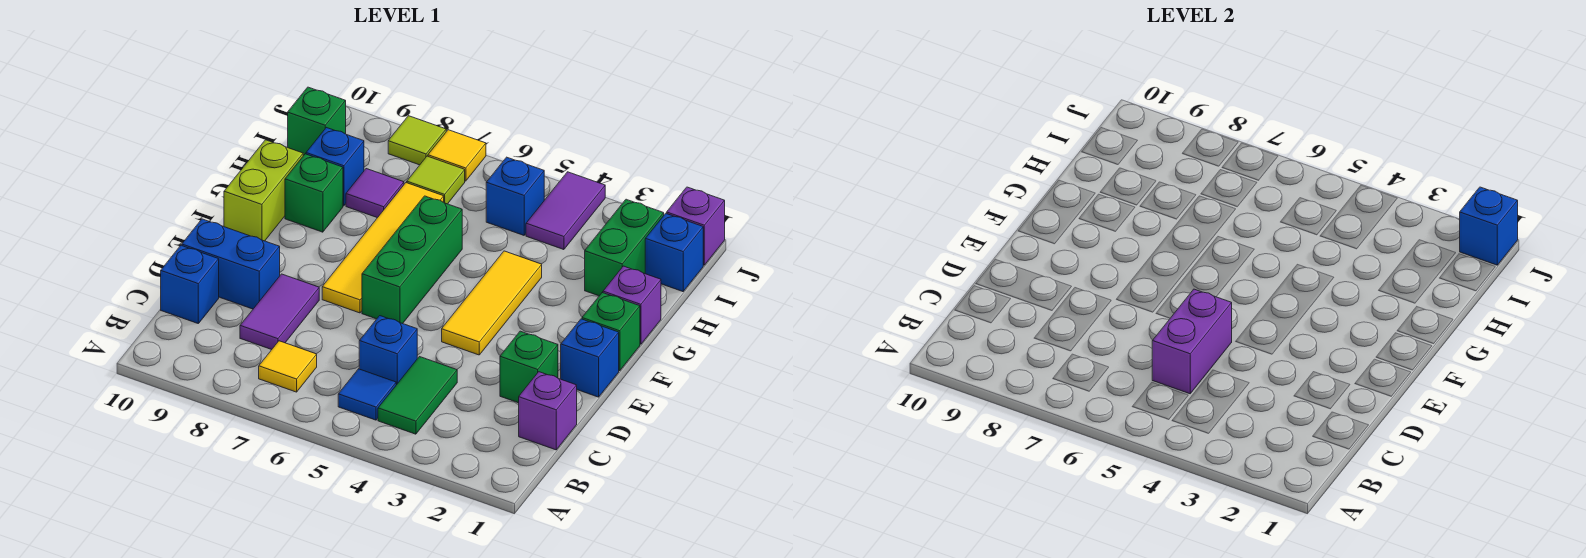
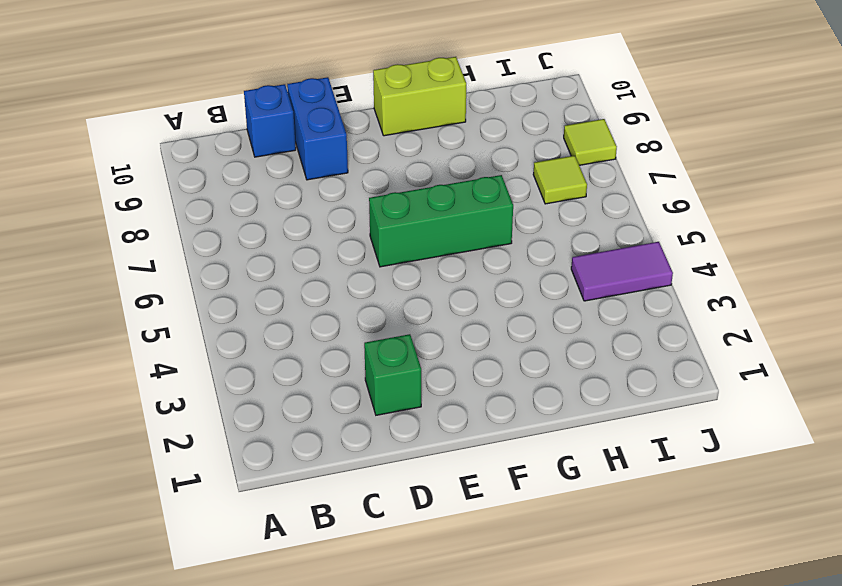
none -> green tile B4:C4 level 1
none -> blue tile B5 level 1
none -> yellow tile B7 level 1
none -> purple brick C1 level 1

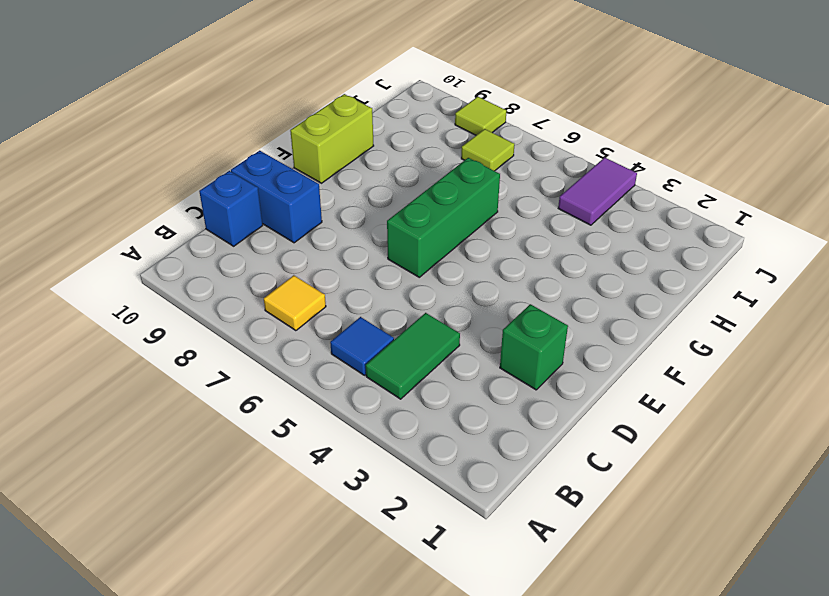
none -> purple brick C1 level 1
none -> blue brick C5 level 1
none -> purple tile C8:D8 level 1
none -> blue brick E1 level 1

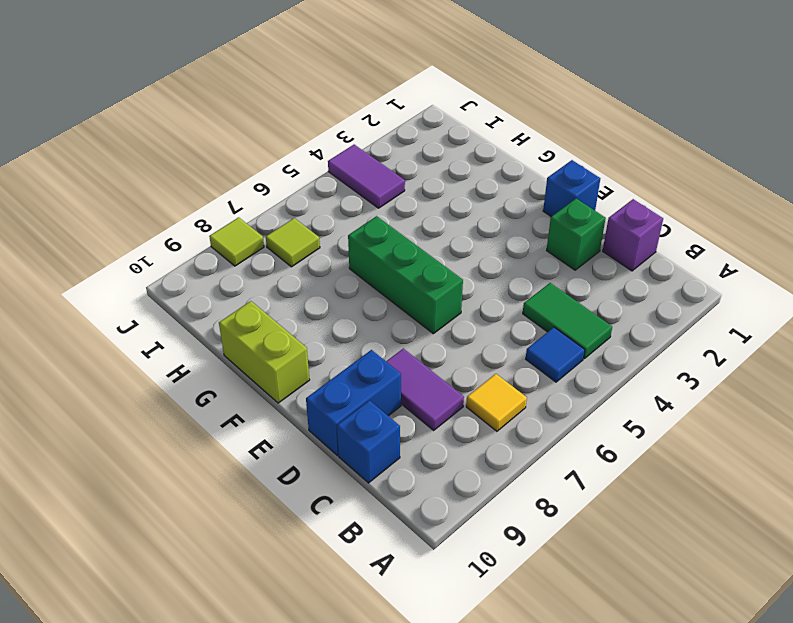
none -> blue brick C5 level 1
none -> yellow tile E4:G4 level 1
none -> yellow tile E7:H7 level 1
none -> green brick F1 level 1

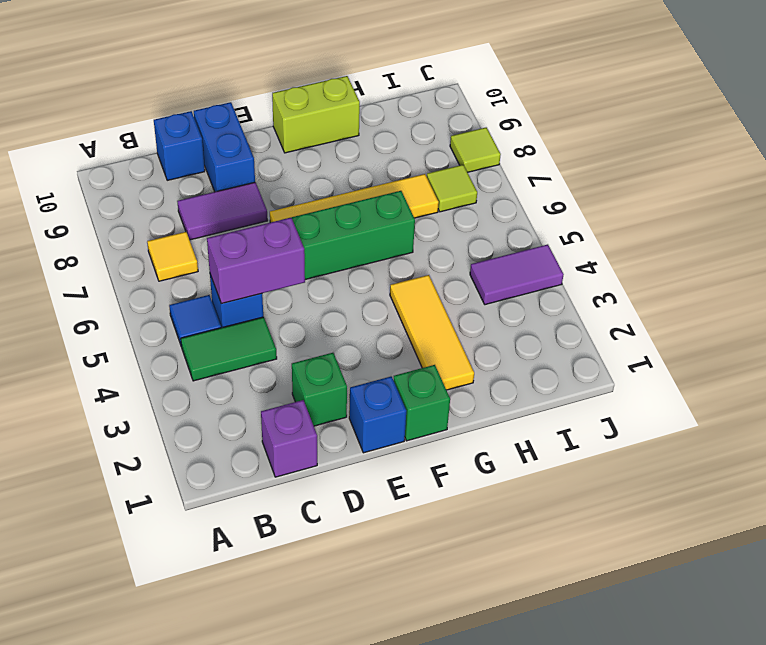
yellow tile G2:G4 level 1 -> yellow tile E4:G4 level 1
none -> purple brick G1 level 1
none -> green brick G9 level 1
none -> green brick H2:I2 level 1
none -> purple tile H8 level 1

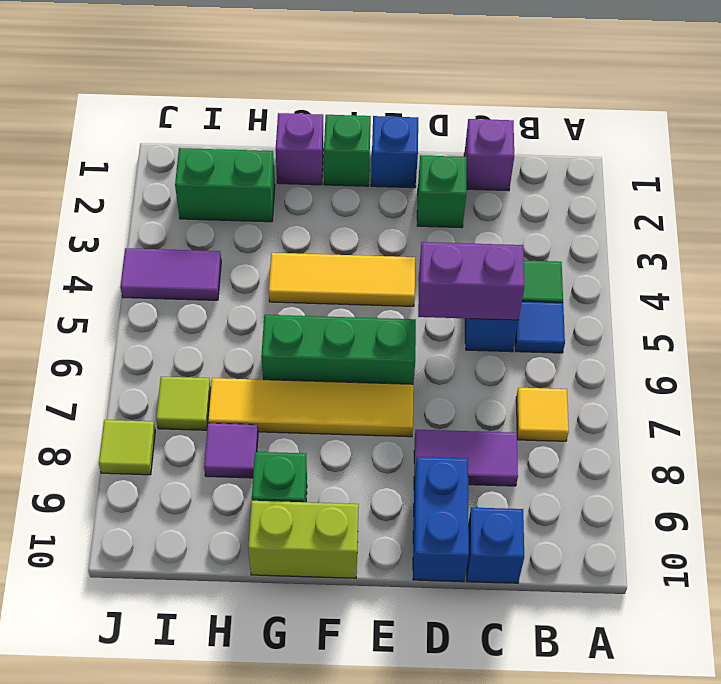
none -> blue brick H9 level 1
none -> blue brick I1 level 1
none -> blue brick I5 level 1
none -> green brick I10 level 1

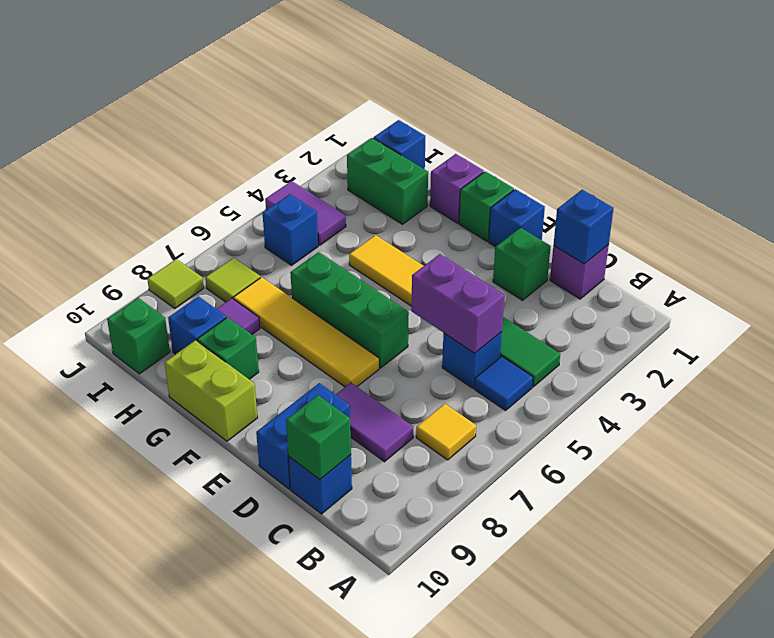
blue brick C1 level 2 -> blue brick J1 level 2
green brick C10 level 2 -> none
none -> purple brick J1 level 1
none -> yellow tile J7 level 1

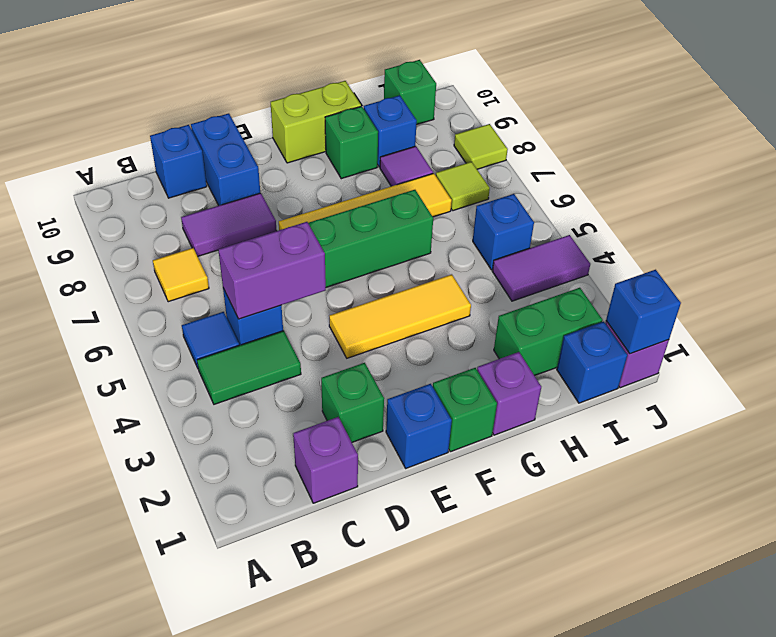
none -> yellow tile J7 level 1

